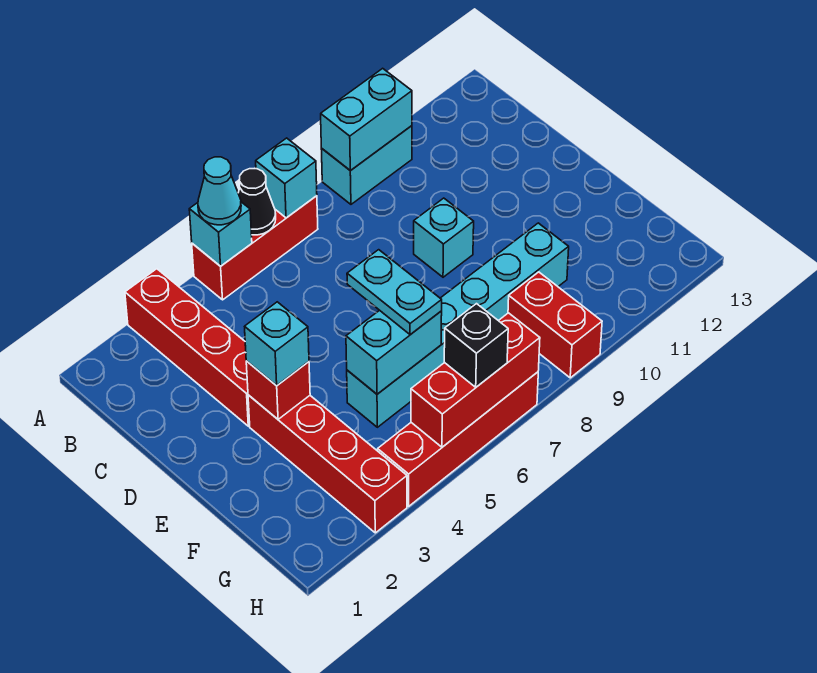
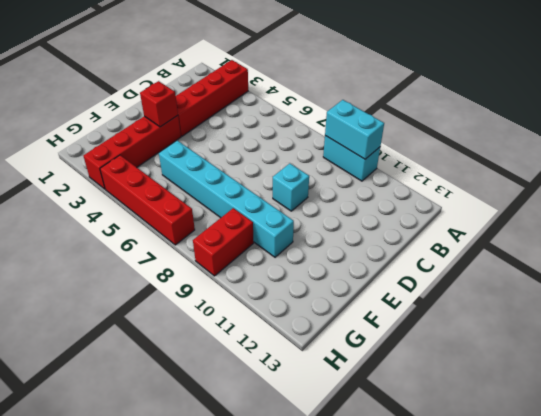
none -> red brick A5:A7 level 1
none -> cyan brick A5 level 2
none -> black cone A6 level 2

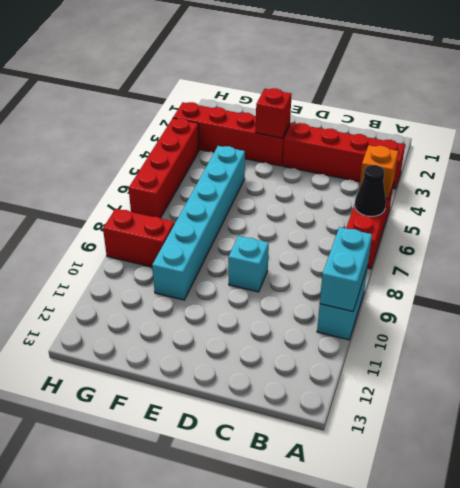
orange brick A5 level 2 -> cyan brick A5 level 2
none -> cyan brick A7 level 2
none -> cyan brick F5:F6 level 2
none -> red brick H5:H7 level 2

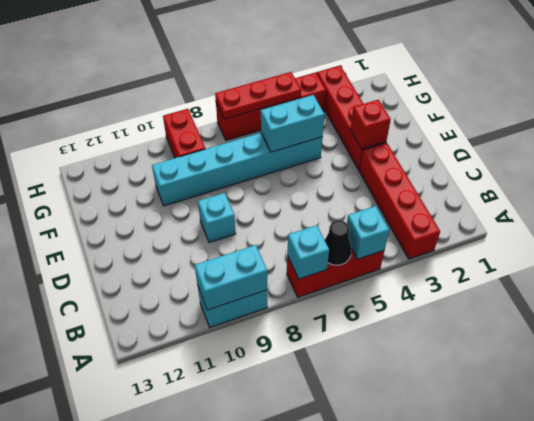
red plate H5:H7 level 2 -> red brick H5:H7 level 2
none -> cyan cone A5 level 3
none -> cyan brick E3 level 3
none -> cyan plate E6:F6 level 3

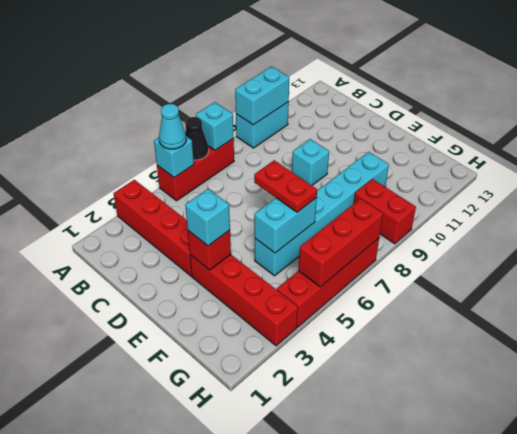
red plate E6:F6 level 3 -> cyan plate E6:F6 level 3
none -> black brick H6 level 3

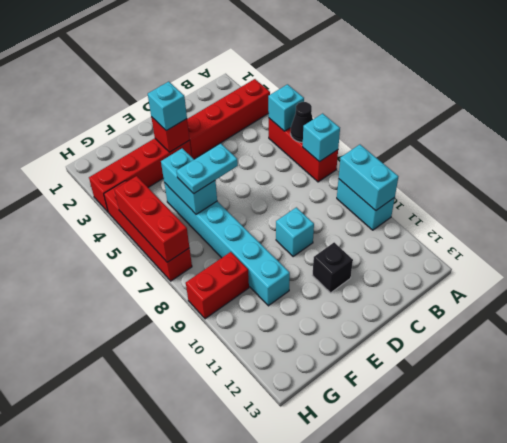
black brick D11 level 1 -> black brick H6 level 3
none -> cyan cone A5 level 3

